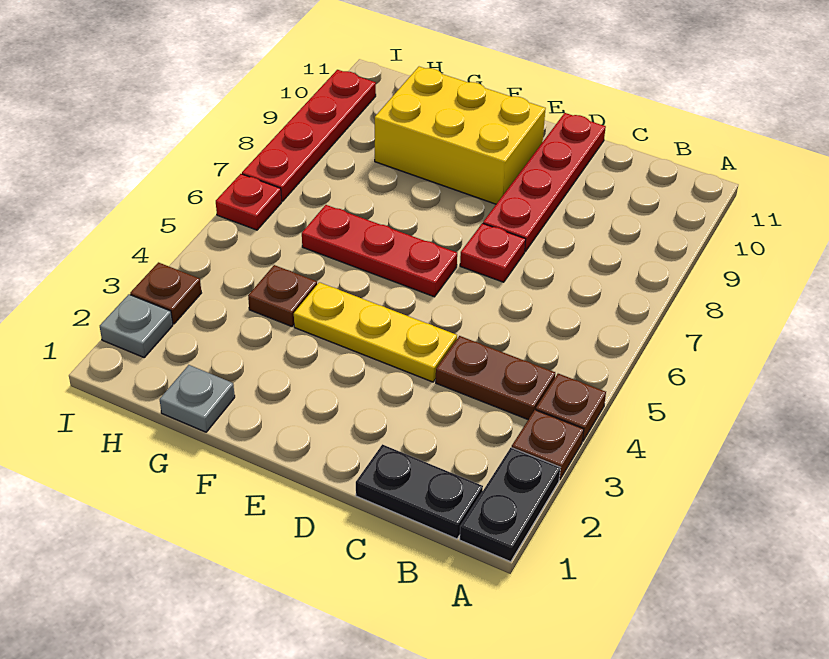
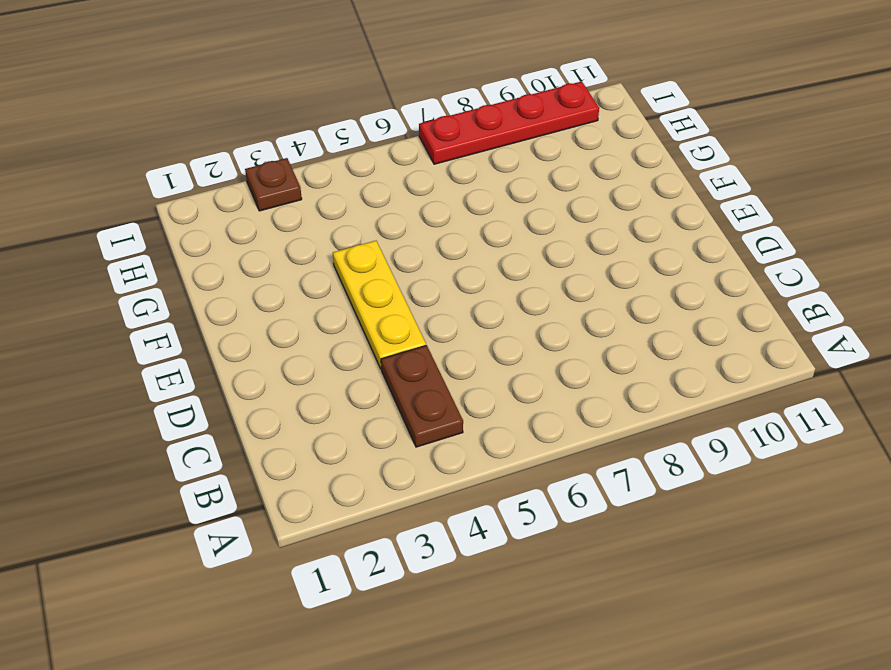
none -> black plate A1:A2 level 1
none -> brown plate A3 level 1
none -> brown plate A4 level 1

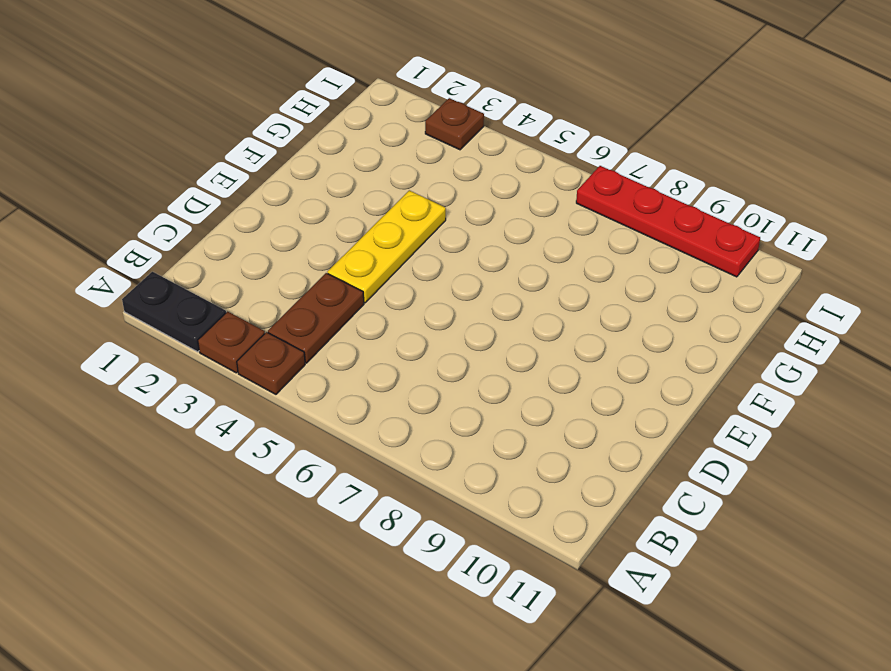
none -> black plate B1:C1 level 1
none -> red plate D7 level 1
none -> red plate D8:D11 level 1

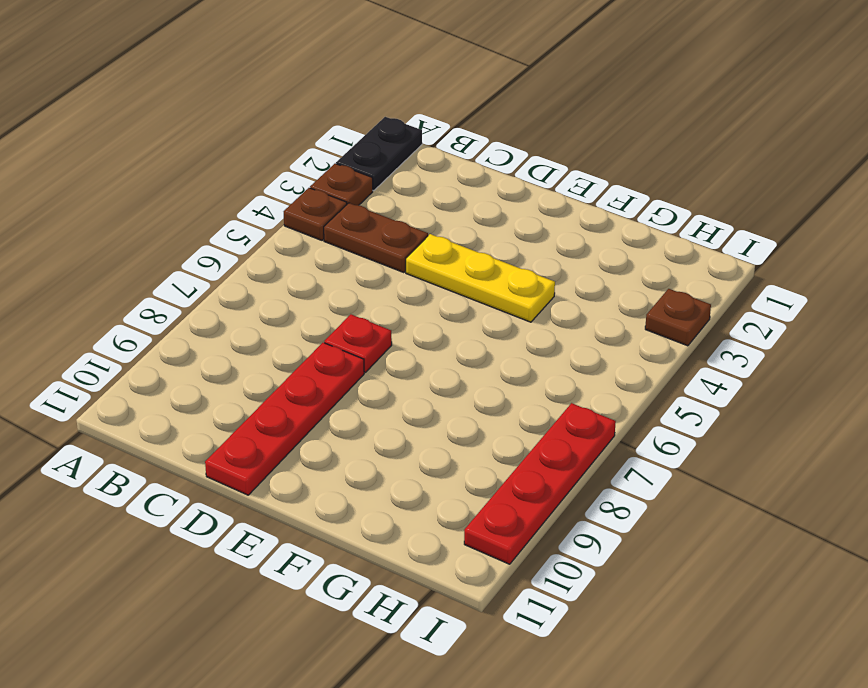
none -> black plate B1:C1 level 1
none -> red plate E6:G6 level 1
none -> yellow brick E9:G10 level 1

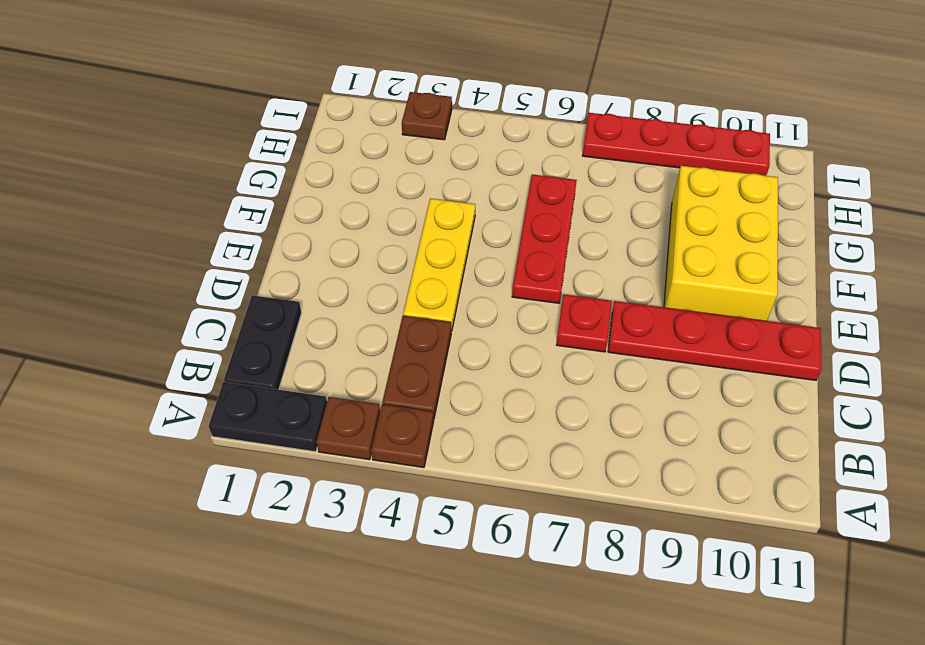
none -> grey plate G1 level 1
none -> brown plate G4 level 1
none -> grey plate I2 level 1

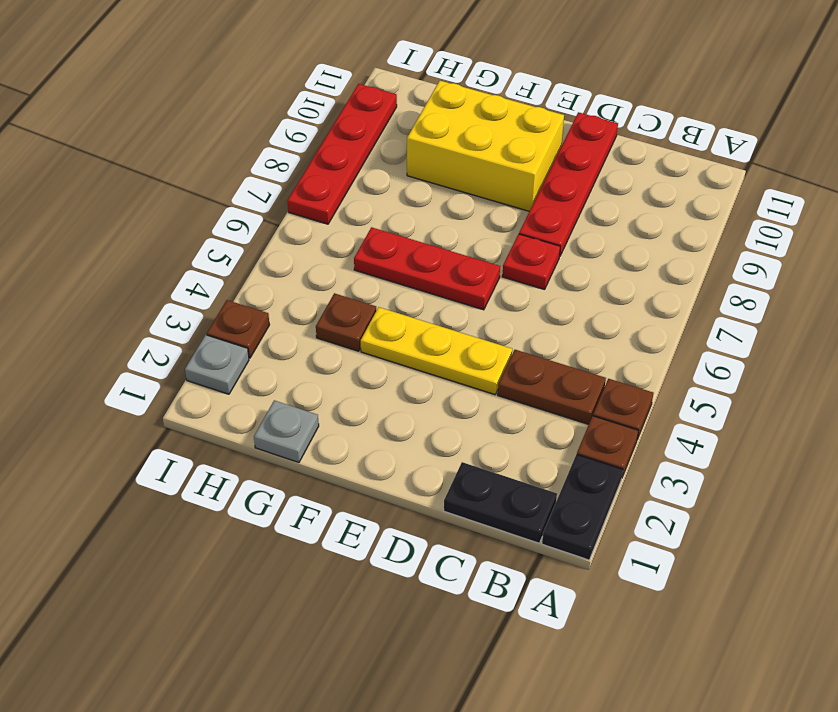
none -> red plate I6 level 1

